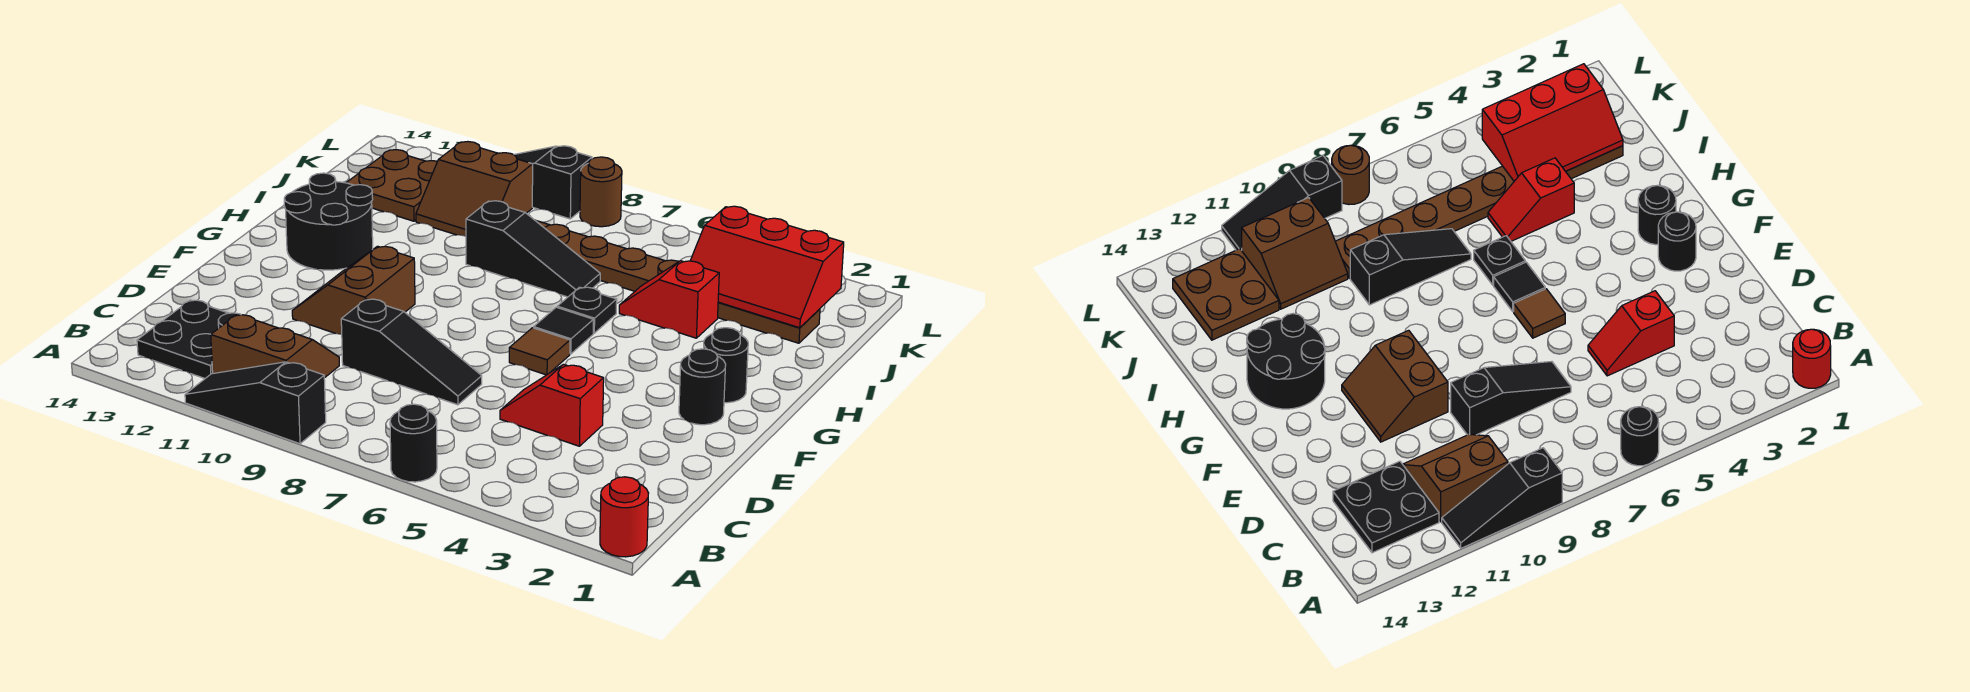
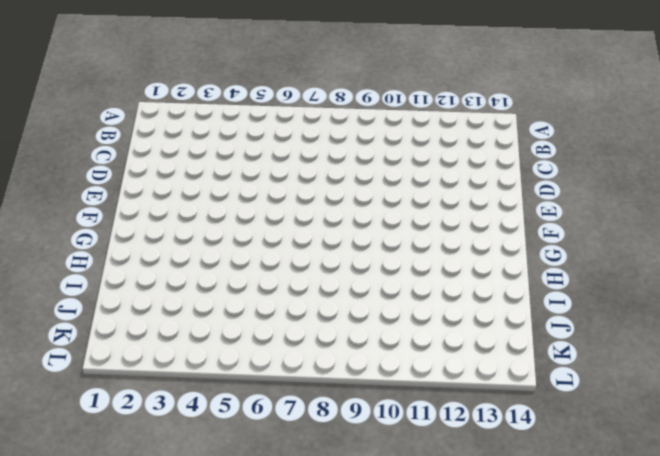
none -> red round brick A1 level 1
none -> black round brick A6 level 1
none -> black slope A9:A11 level 1 top 9

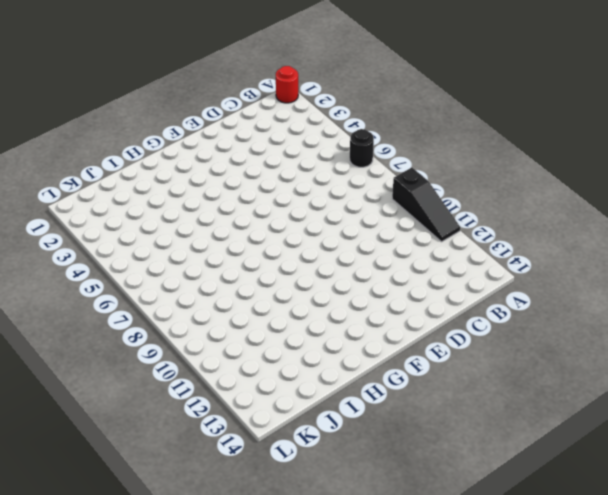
none -> brown slope B10:C11 level 1 top B
none -> black plate B12:C13 level 1
none -> red slope D4:D5 level 1 top 4

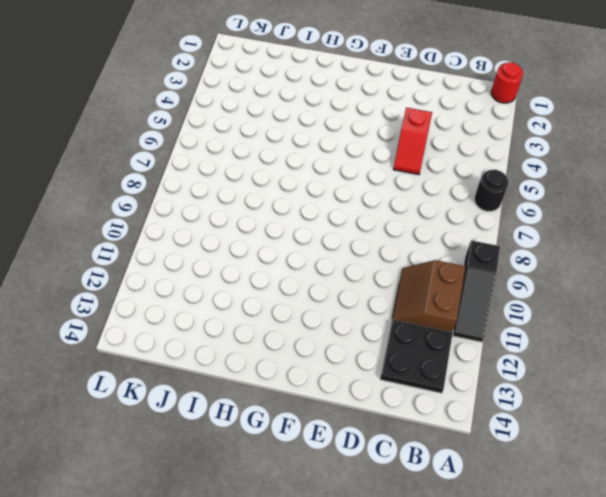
none -> black slope D7:D9 level 1 top 9
none -> brown slope E10:F11 level 1 top 10
none -> black round brick F2 level 1

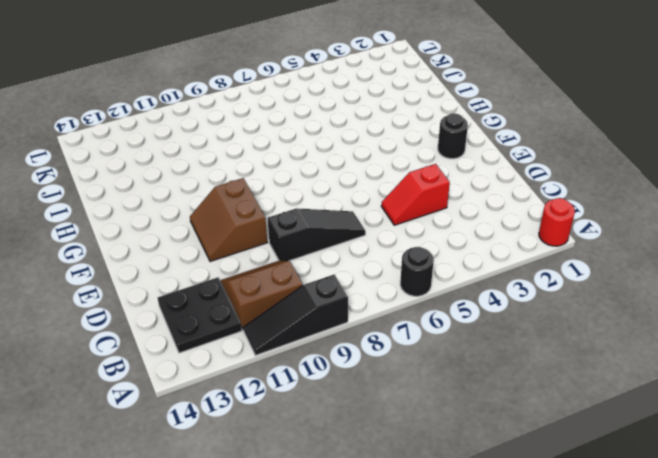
none -> brown tile F6 level 1
none -> black round brick G2 level 1
none -> black tile G6 level 1

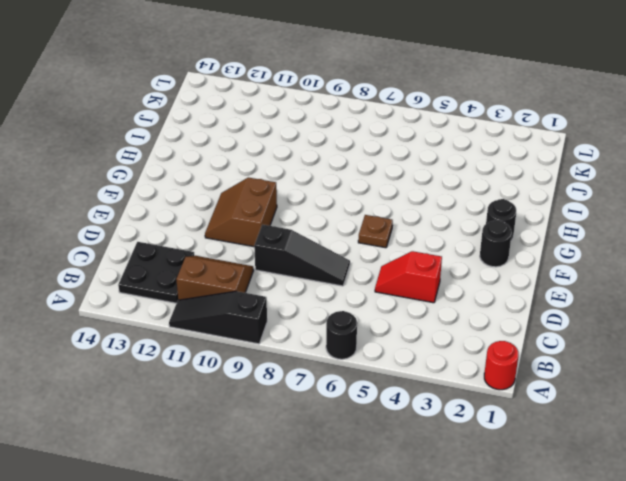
brown plate F6 level 1 -> brown tile F6 level 1
none -> black tile G6 level 1
none -> black round brick G12:H13 level 1
none -> black plate H6 level 1

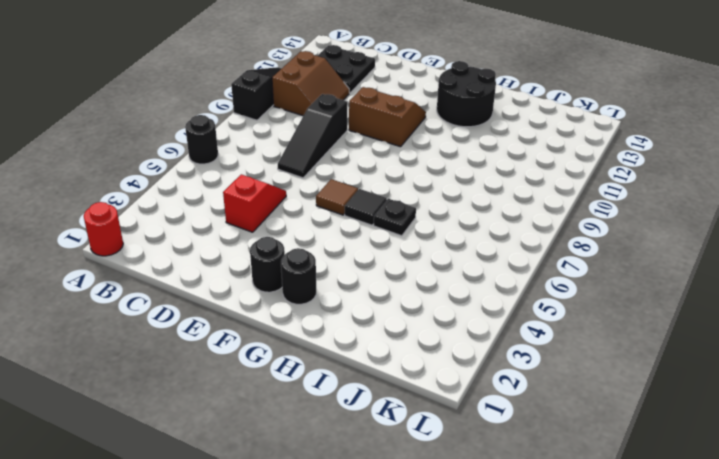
none -> red slope I4:I5 level 1 top 4
none -> black slope I7:I9 level 1 top 9
none -> brown plate J2:J9 level 1

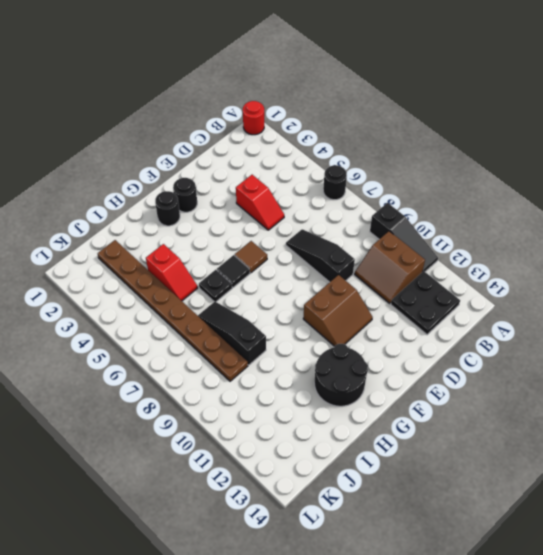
none -> brown slope J10:K11 level 1 top K
none -> brown plate J12:K13 level 1
none -> brown round brick L8 level 1

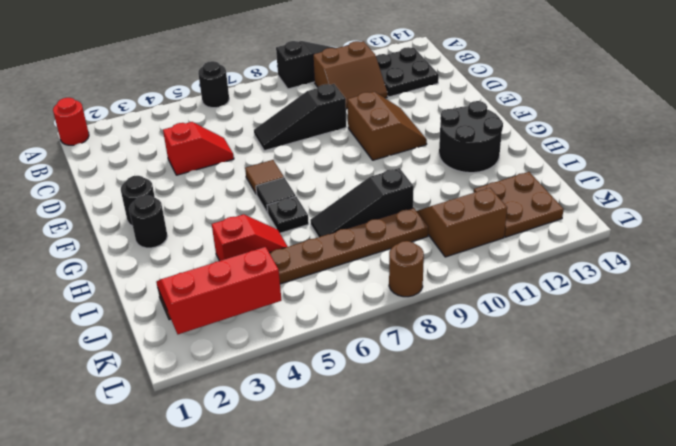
none -> black slope L9:L11 level 1 top 9

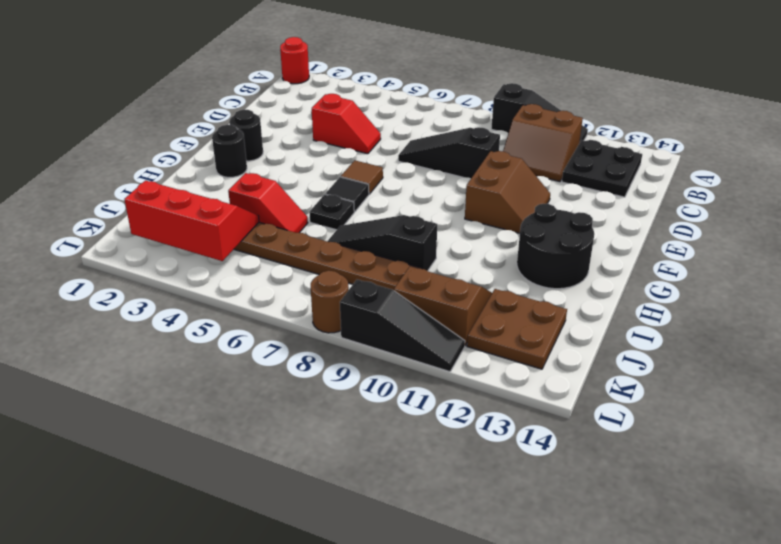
none -> black round brick A6 level 1

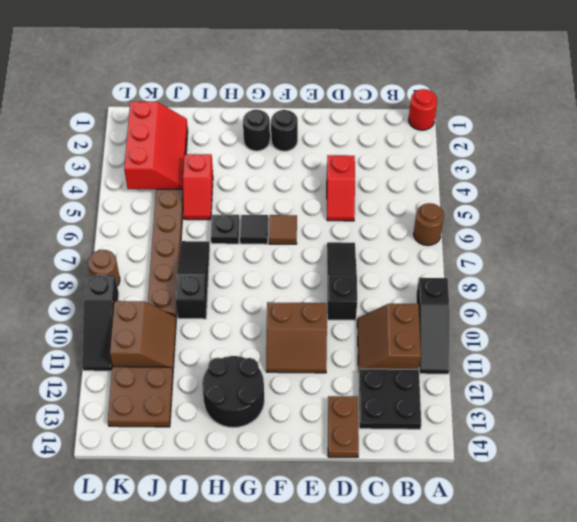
brown round brick A6 level 1 -> black round brick A6 level 1
brown plate D13:D14 level 1 -> none

